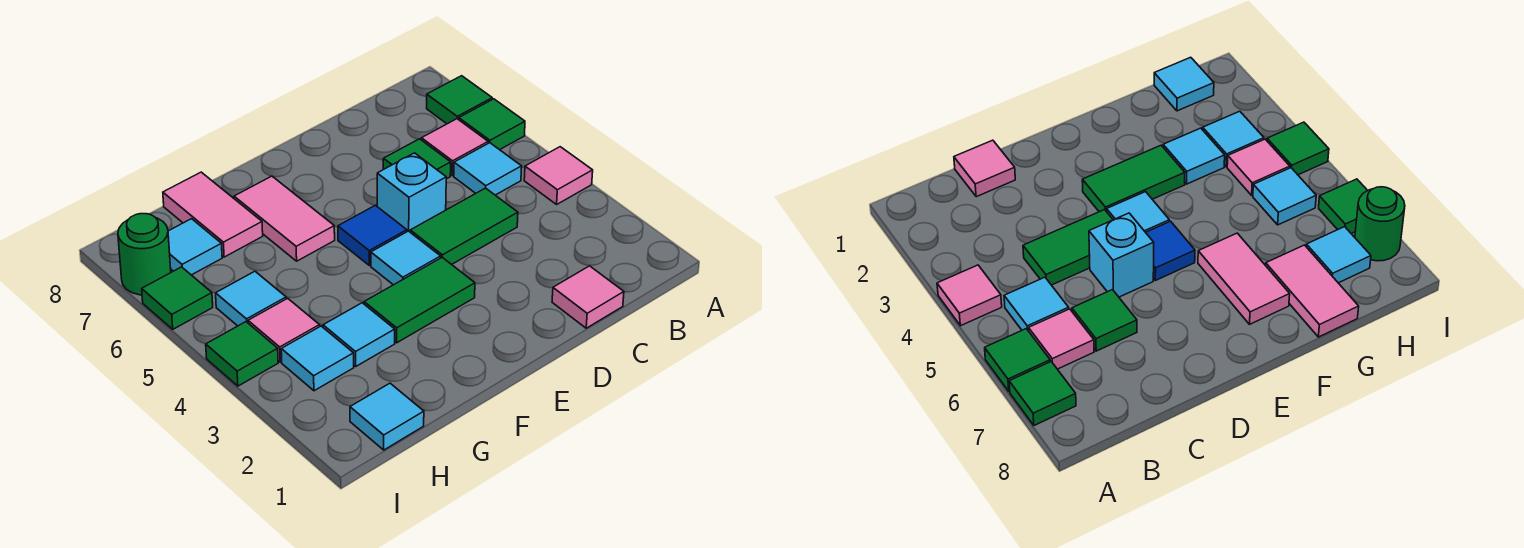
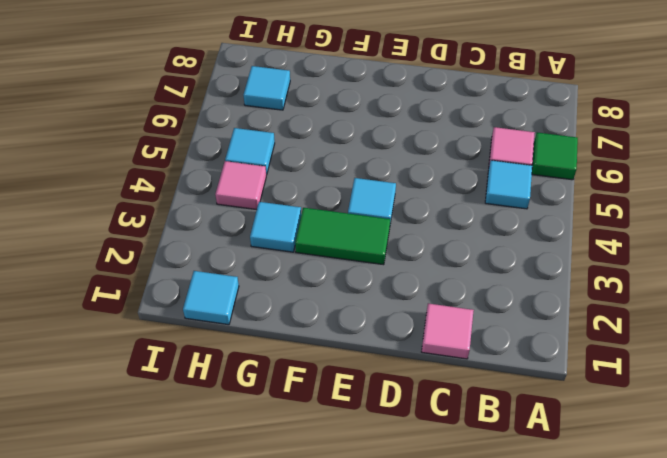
none -> pink tile A4 level 1
none -> green tile A7 level 1
none -> green tile C4:D4 level 1

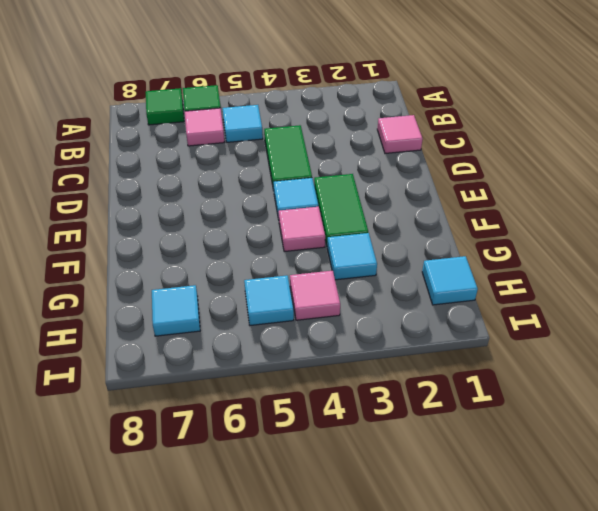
pink tile F4 level 1 -> pink tile A4 level 1
none -> green tile C6 level 1
none -> cyan brick D5 level 1
none -> blue tile E5 level 1

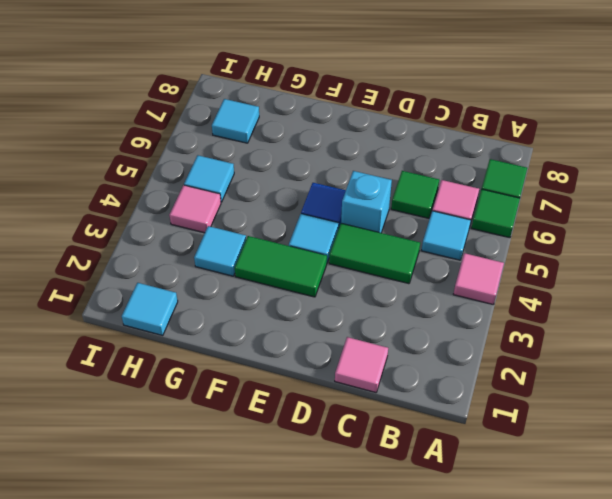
none -> pink tile F6:F7 level 1
none -> pink tile G7:G8 level 1
none -> cyan tile H3 level 1

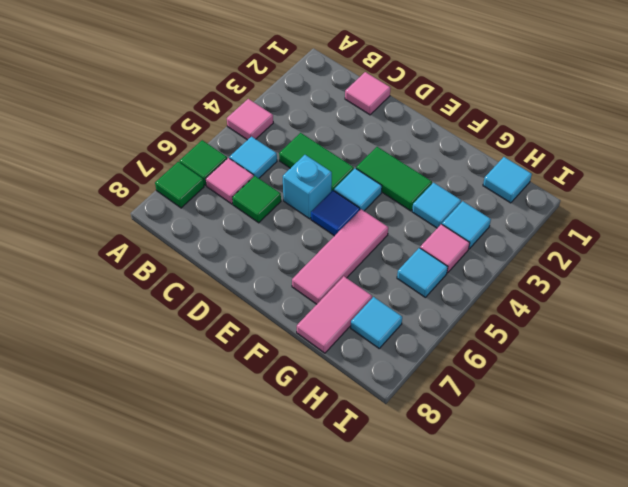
pink tile F5:F7 level 1 -> pink tile F6:F7 level 1
none -> green tile I4 level 1
none -> green tile I6 level 1
none -> green round brick I7 level 1

